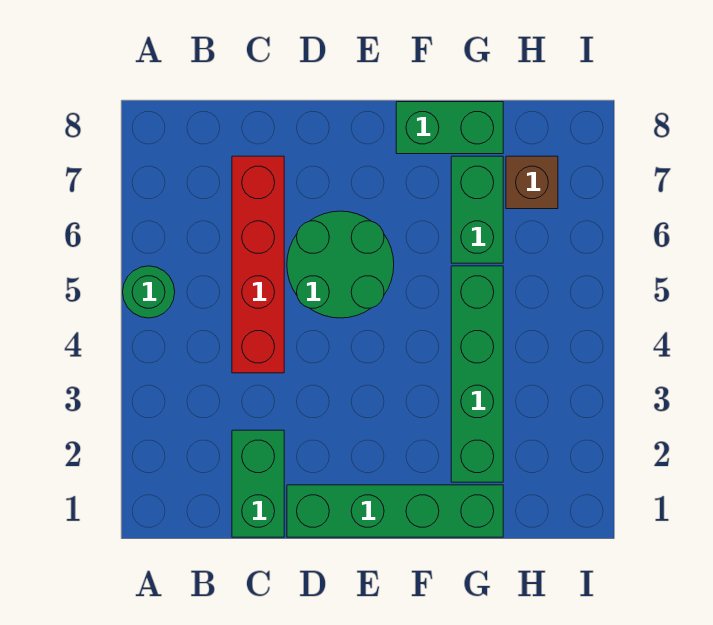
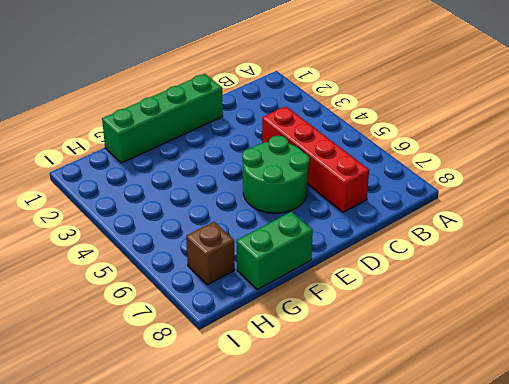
none -> green round brick A5 level 1
none -> green brick C1:C2 level 1

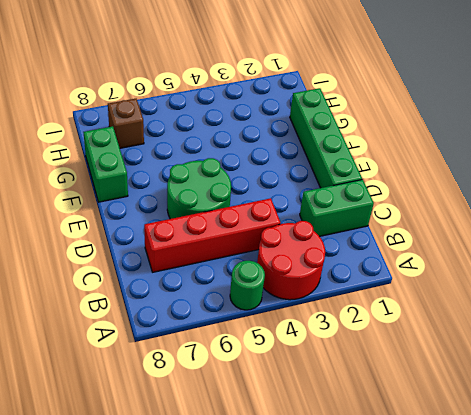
red round brick A3:B4 level 1 -> none
none -> green brick G2:G5 level 1
none -> green brick G6:G7 level 1

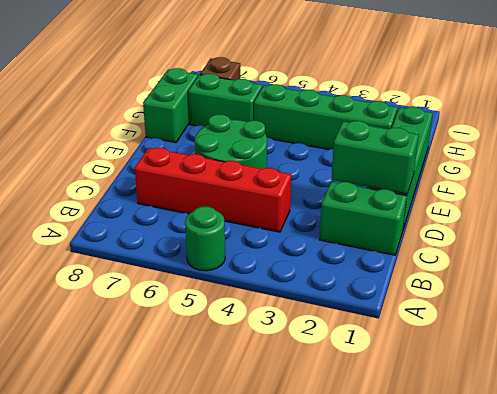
green brick D1:D2 level 2 -> none

